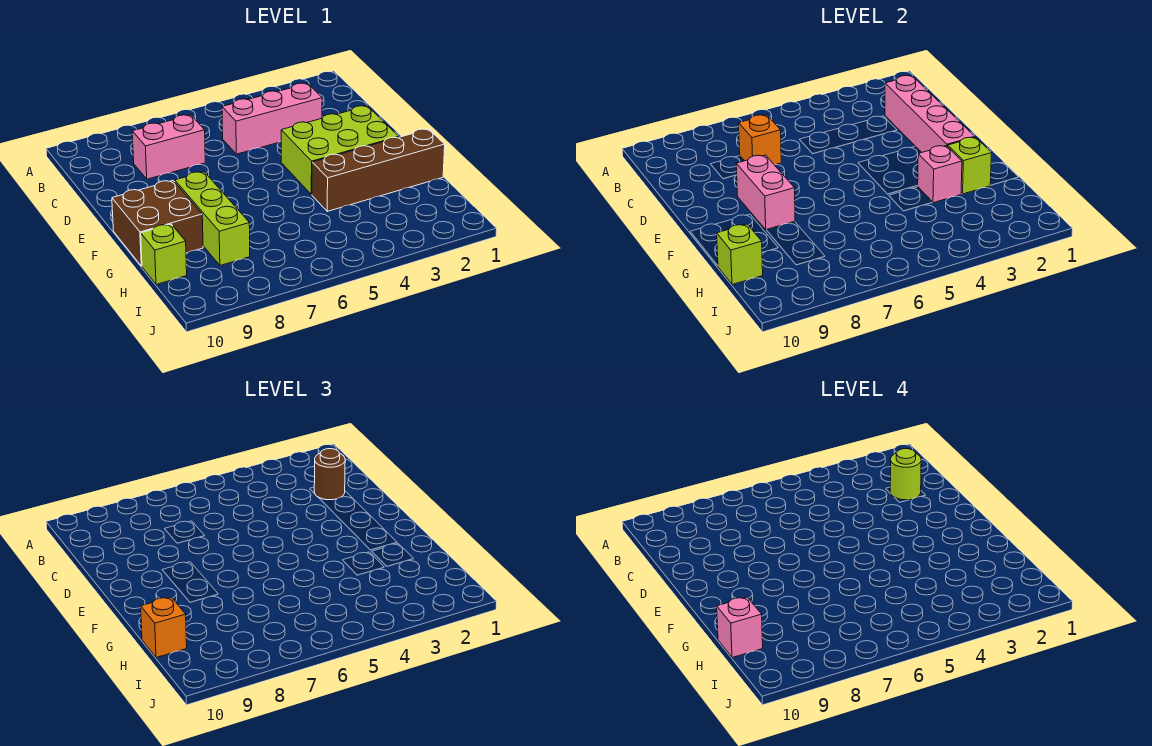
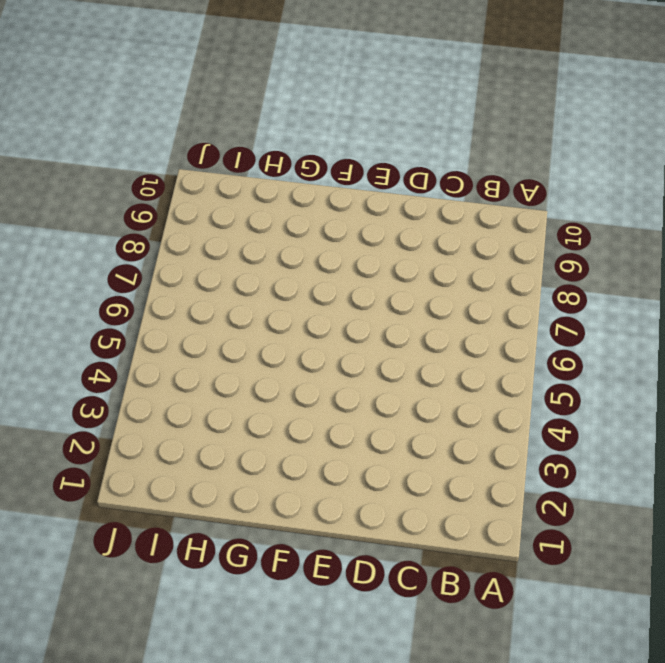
none -> pink brick C3:C5 level 1
none -> pink brick C7:C8 level 1
none -> lime brick E2:F4 level 1

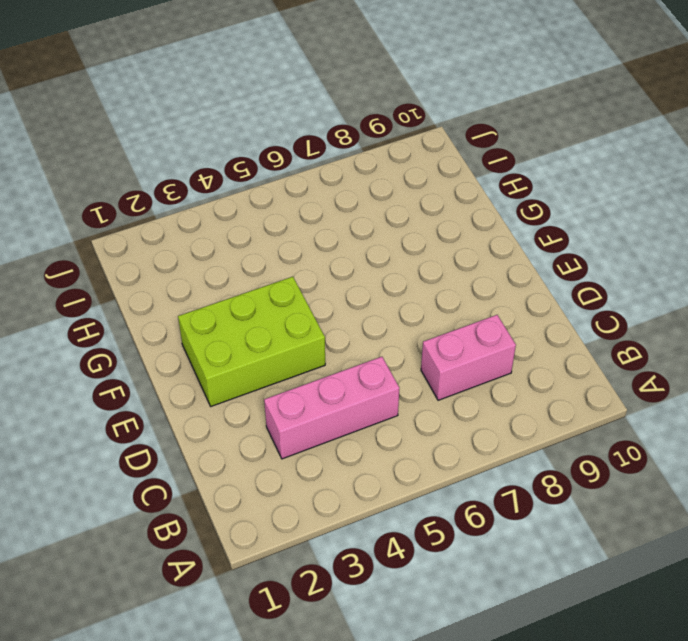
none -> lime brick F8:H8 level 1
none -> brown brick F9:G10 level 1
none -> brown brick G1:G4 level 1

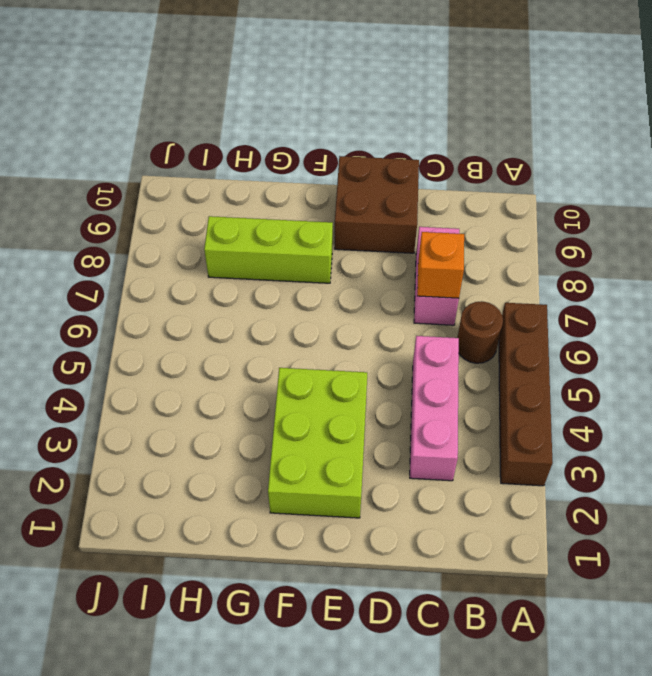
brown brick A3:A6 level 1 -> brown brick G1:G4 level 1
brown round brick B6 level 1 -> brown round brick C2 level 3
brown brick D9:E10 level 1 -> brown brick F9:G10 level 1
none -> lime brick H10 level 1
none -> pink brick C2:F2 level 2
none -> pink brick E8:F8 level 2

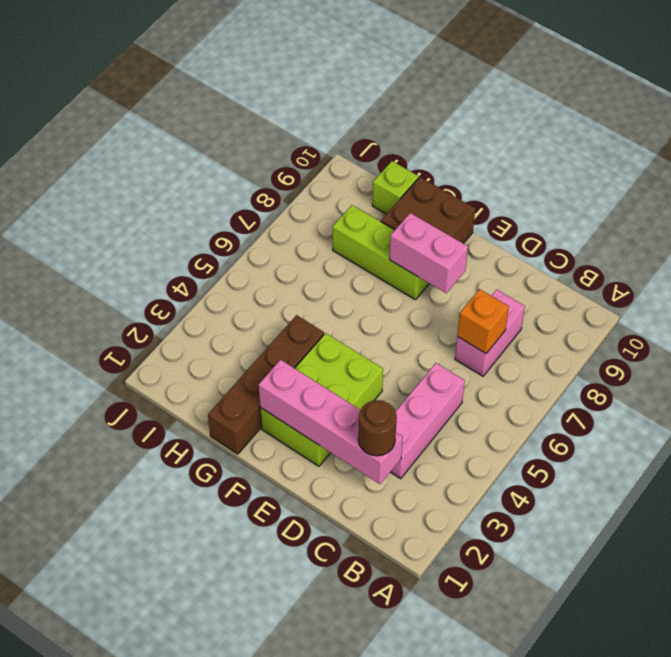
none -> lime brick G2 level 2
none -> pink brick G3 level 2
none -> lime brick H10 level 2

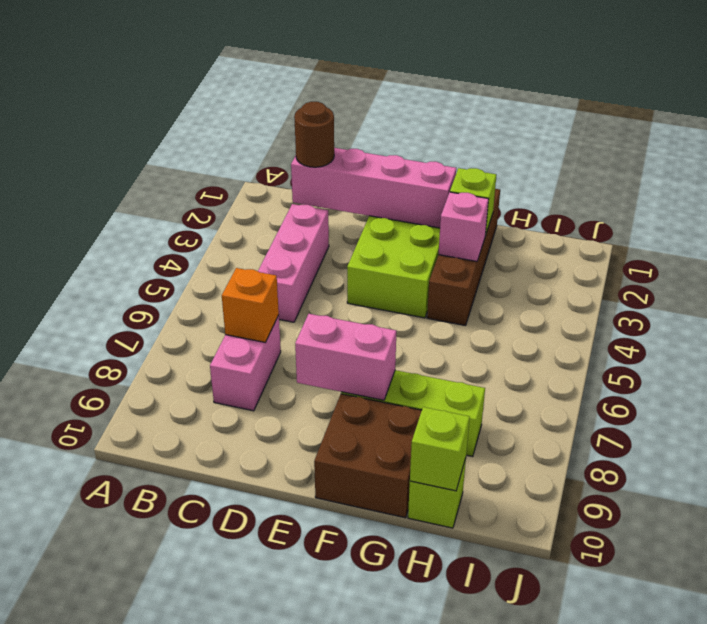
none -> orange brick H10 level 3
none -> lime round brick C2 level 4
none -> pink brick H10 level 4

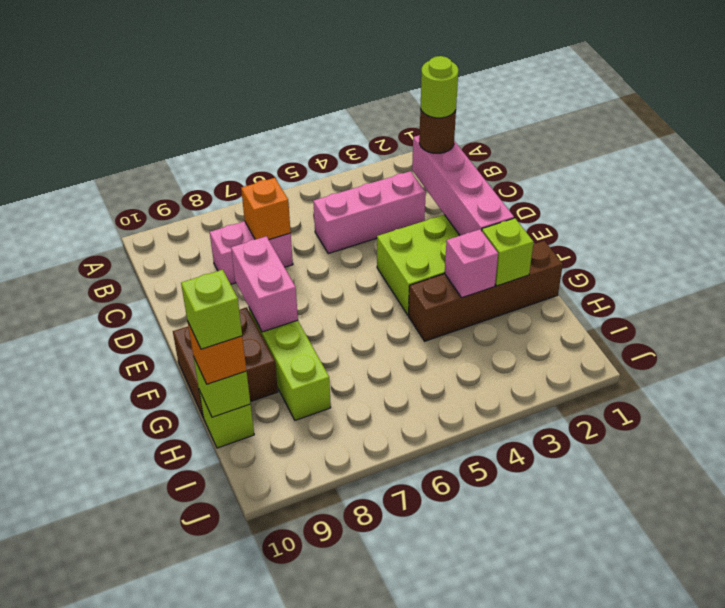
lime brick H10 level 4 -> pink brick H10 level 4

